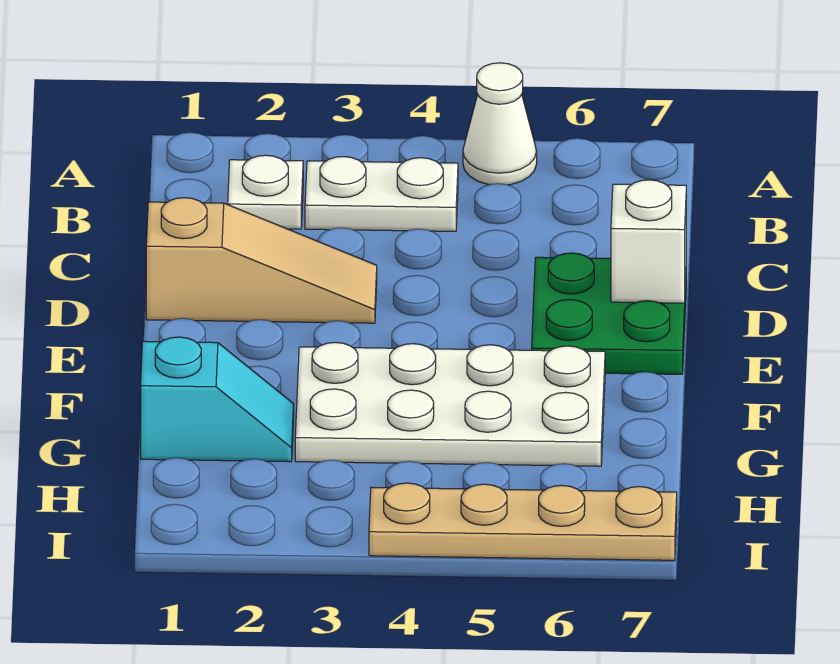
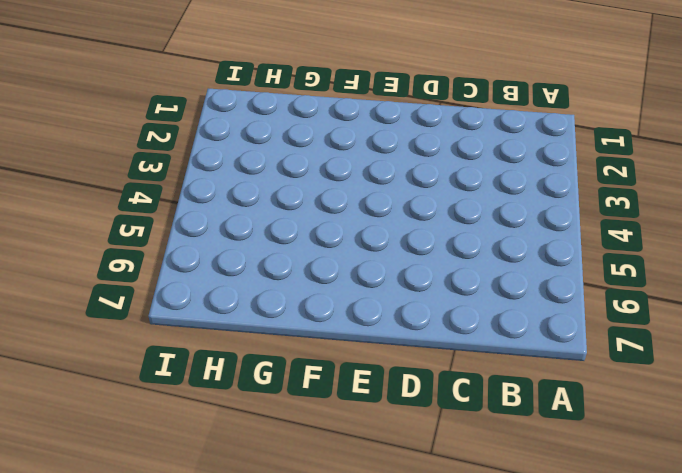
none -> white cone A5 level 1
none -> white plate B2 level 1

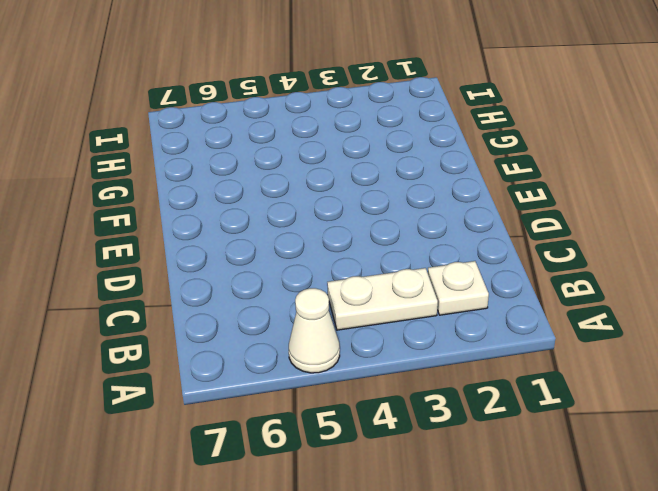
none -> tan slope D1:D3 level 1 top 1
none -> green plate D6:E7 level 1

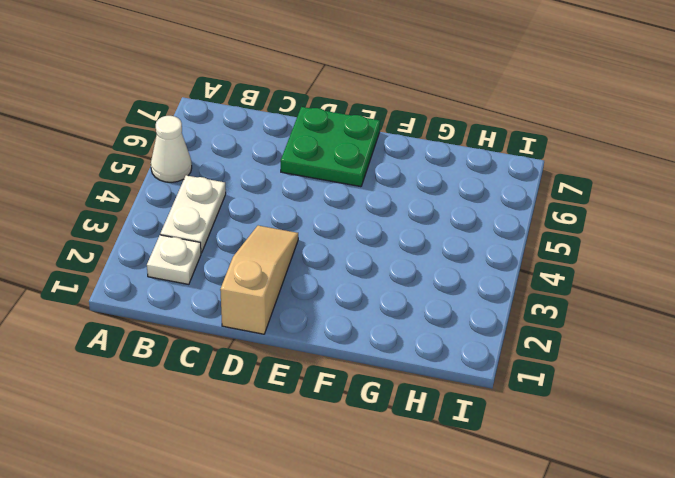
none -> white plate F3:G6 level 1
none -> cyan slope G1:G2 level 1 top 1

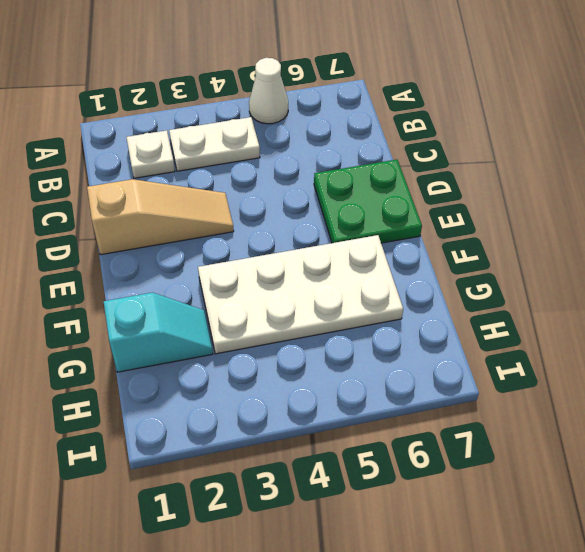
none -> tan plate I4:I7 level 1
none -> white brick D7 level 2

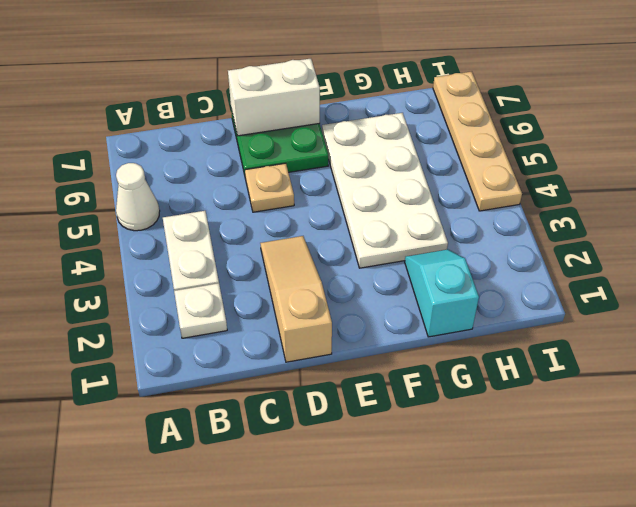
tan plate D5 level 1 -> none
white brick D7:E7 level 2 -> white brick D7 level 2

